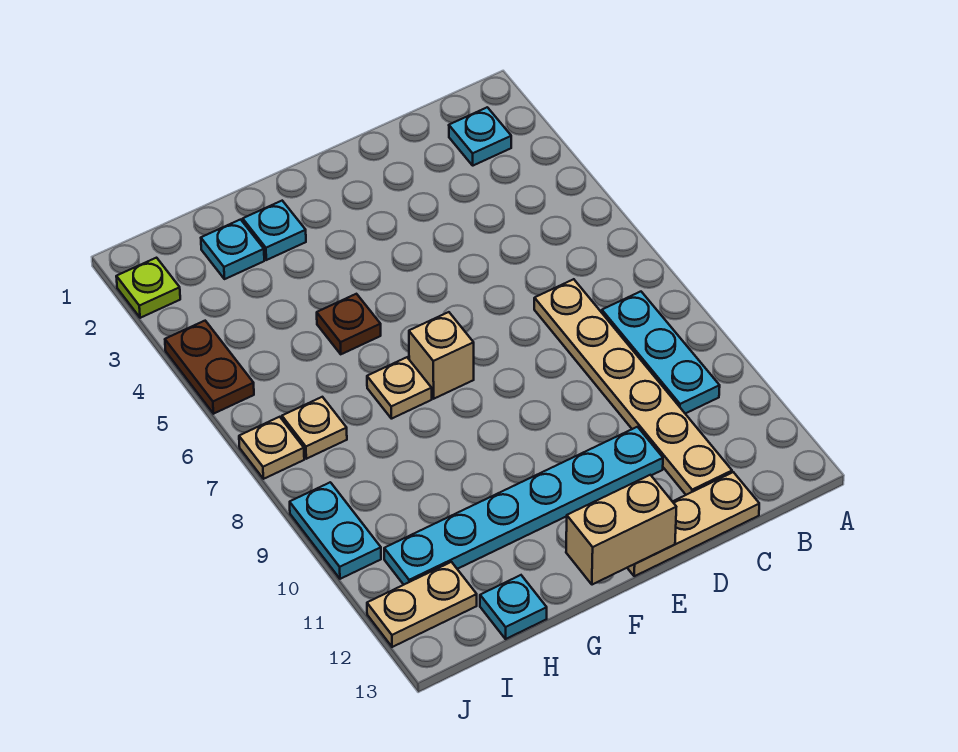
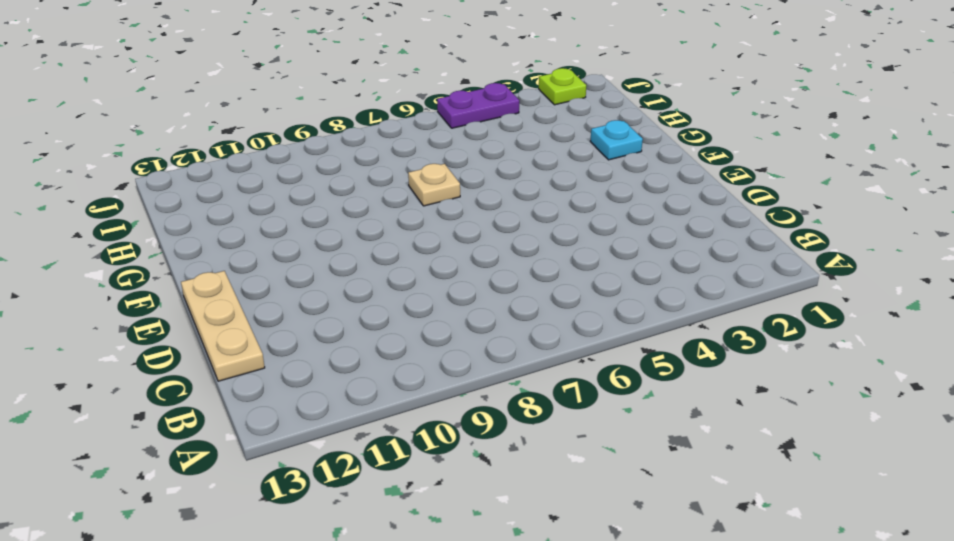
purple plate J4:J5 level 1 -> brown plate J4:J5 level 1
none -> cyan plate B2 level 1
none -> cyan plate B8:B10 level 1
none -> tan plate C7:C12 level 1

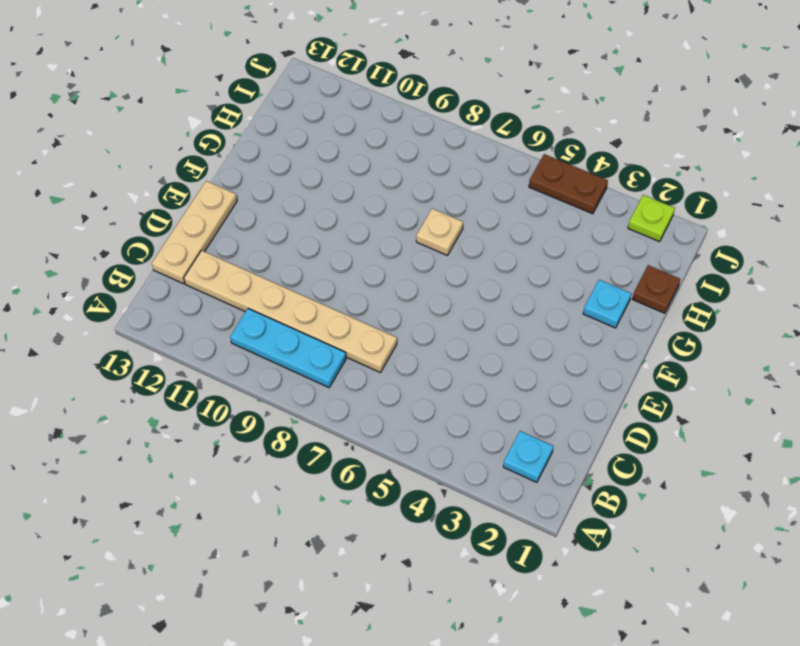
brown plate H1 level 1 -> brown plate G5 level 1
none -> cyan plate D11:I11 level 1
none -> tan brick F7 level 1
none -> cyan plate H2 level 1

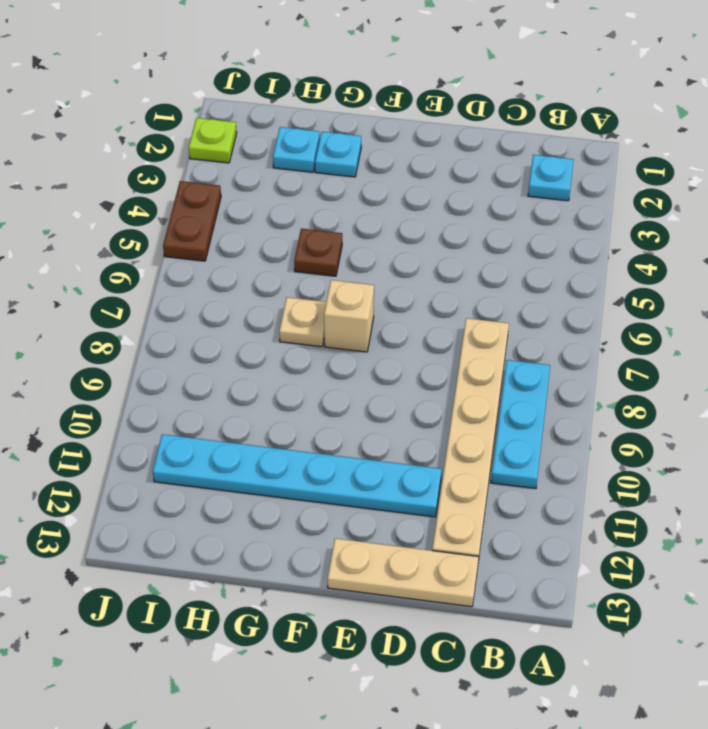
none -> cyan plate H13 level 1
none -> tan plate I7 level 1
none -> tan plate I12:J12 level 1

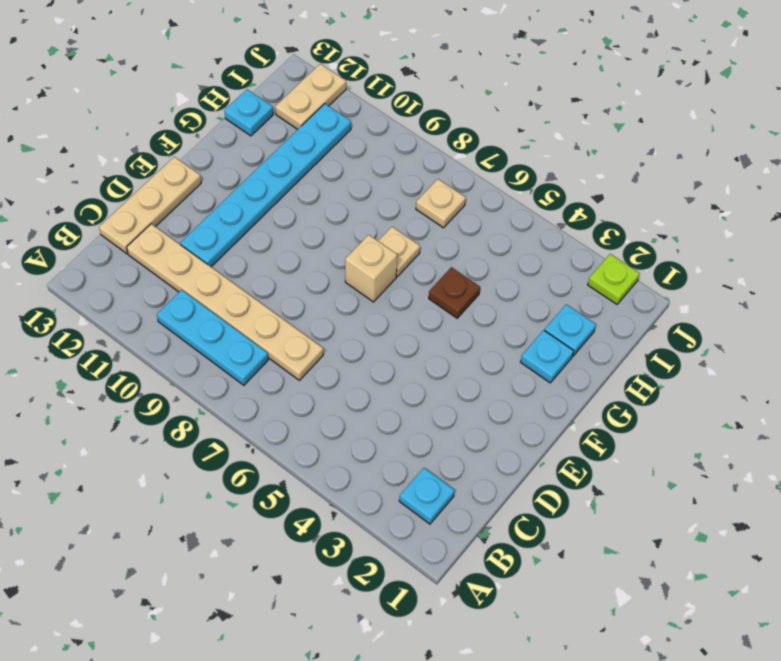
none -> brown plate J4:J5 level 1
none -> tan plate J7 level 1
none -> cyan plate J9:J10 level 1

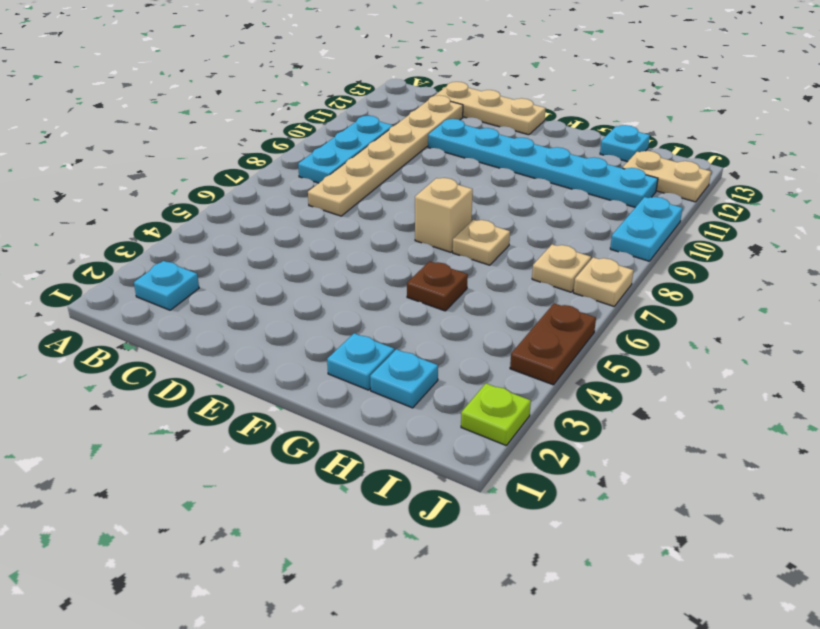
none -> tan brick E13:F13 level 2

